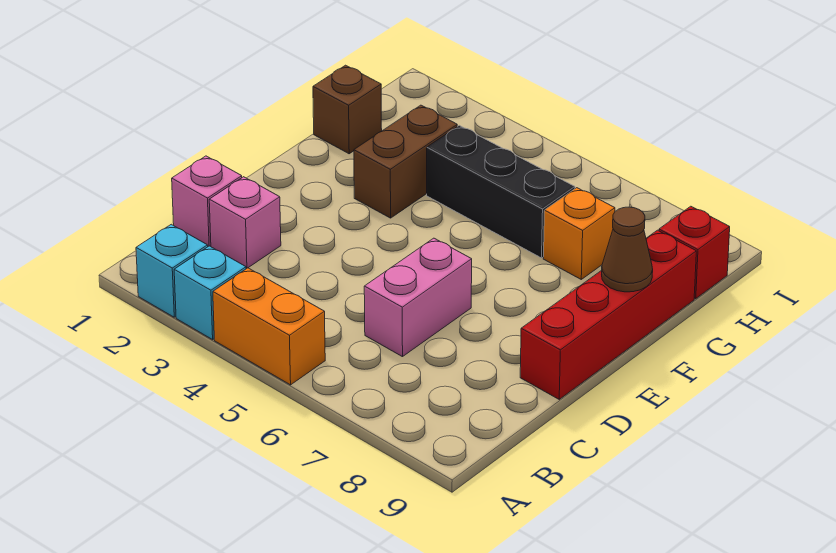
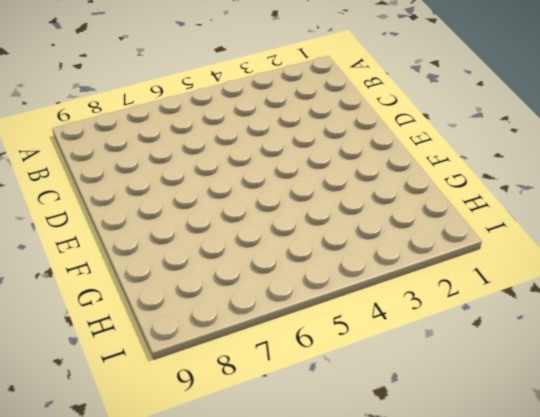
none -> cyan brick A2 level 1
none -> cyan brick A3 level 1
none -> orange brick A4:A5 level 1

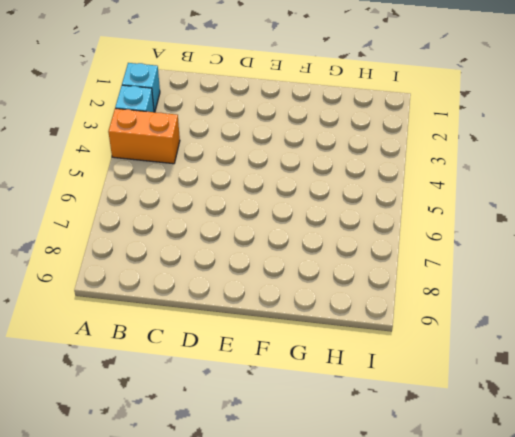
orange brick A4:B4 level 1 -> orange brick A4:A5 level 1
none -> pink brick C1 level 1
none -> pink brick C2 level 1
none -> pink brick C6:D6 level 1

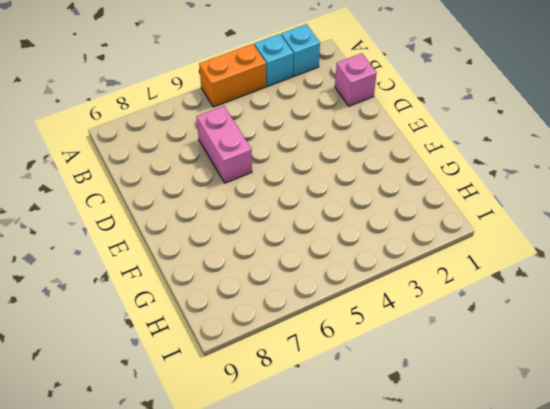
none -> pink brick C2 level 1
none -> red brick D9:G9 level 1
none -> brown brick F3:G3 level 1

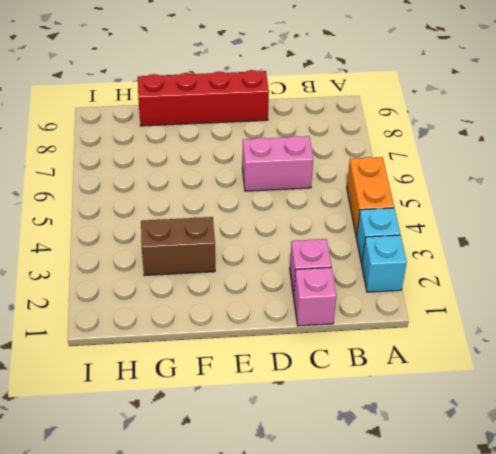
none -> brown brick G1 level 1
none -> black brick G4:G6 level 1
none -> orange brick G7 level 1

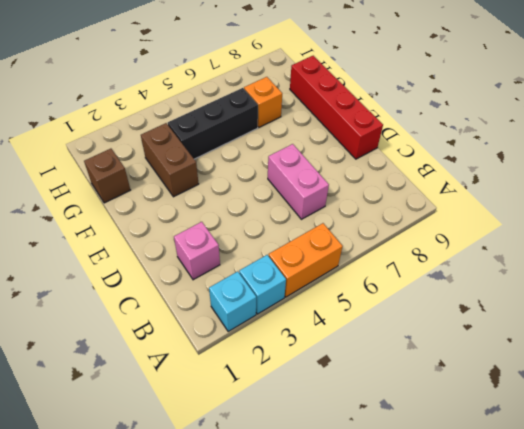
none -> pink brick C1 level 1
none -> red brick H9 level 1
none -> brown cone F9 level 2

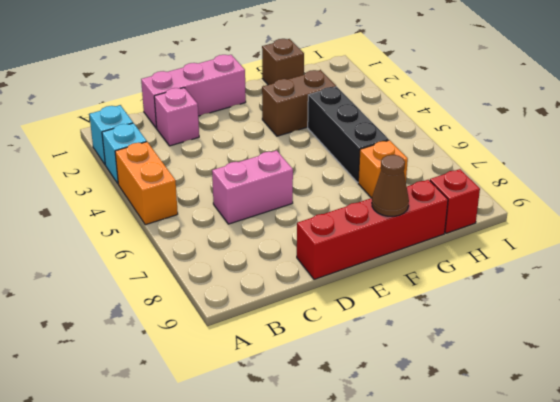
pink brick C1:E1 level 1 -> pink brick C1 level 1

